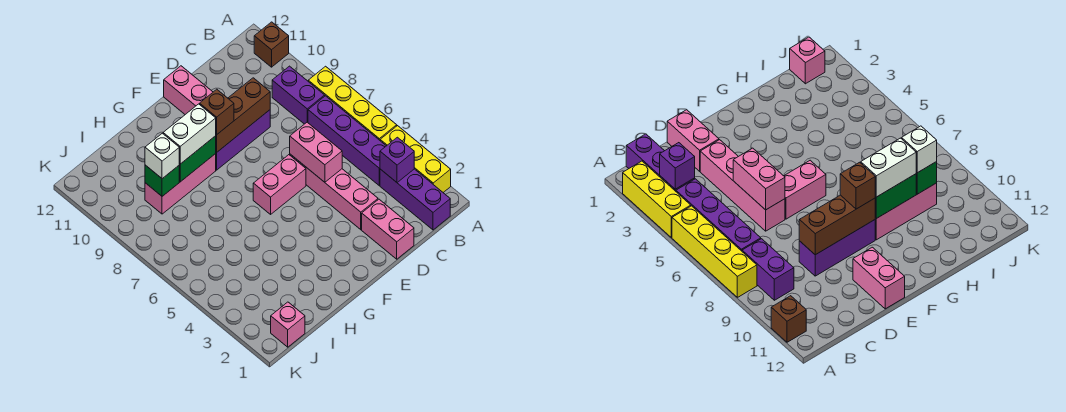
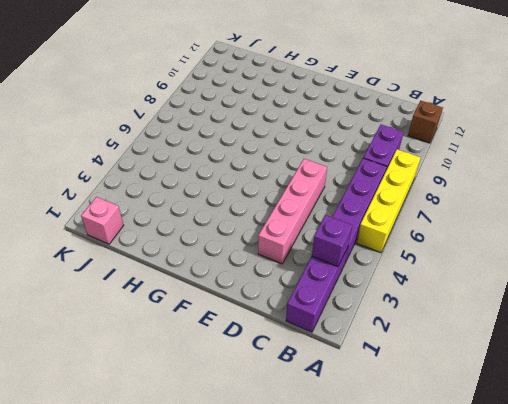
none -> yellow brick A2:A4 level 1
none -> pink brick D1:D2 level 1
none -> purple brick D9:F9 level 1

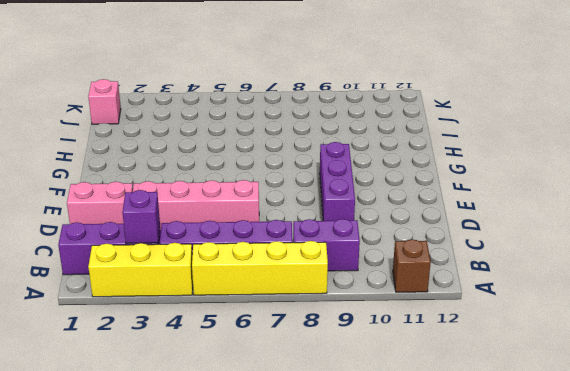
none -> pink brick E6:F6 level 1
none -> pink brick E11:E12 level 1
none -> pink brick G9:I9 level 1

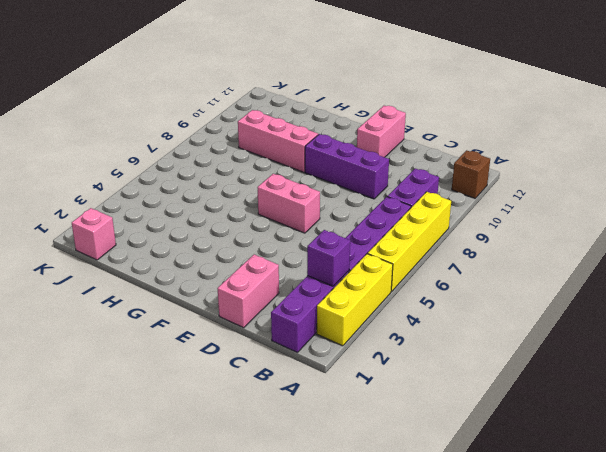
none -> pink brick D3:D6 level 1
none -> pink brick D5:D6 level 2
none -> brown brick D9:F9 level 2

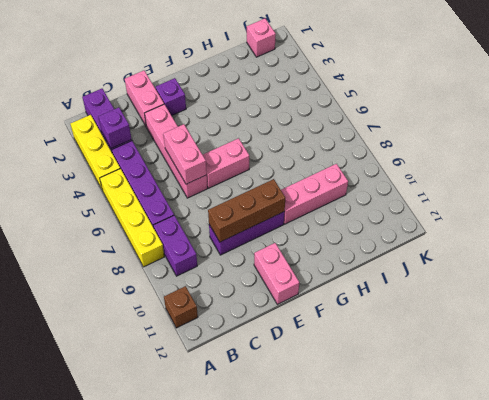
purple brick E2 level 1 -> none
none -> green brick G9:H9 level 2
none -> green brick I9 level 2
none -> brown brick F9 level 3

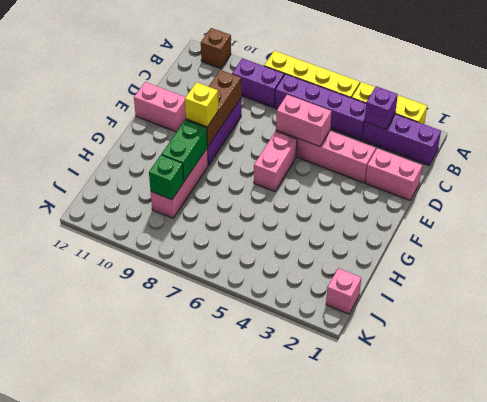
yellow brick F9 level 3 -> brown brick F9 level 3
none -> white brick G9:H9 level 3
none -> white brick I9 level 3

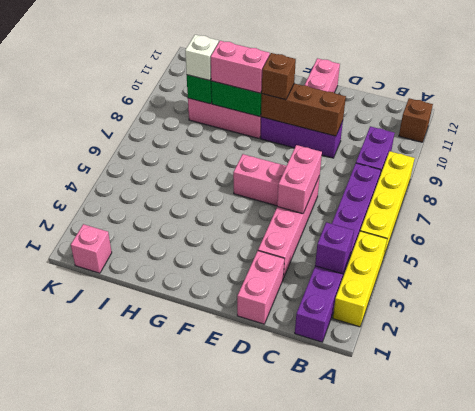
pink brick G9:H9 level 3 -> white brick G9:H9 level 3

